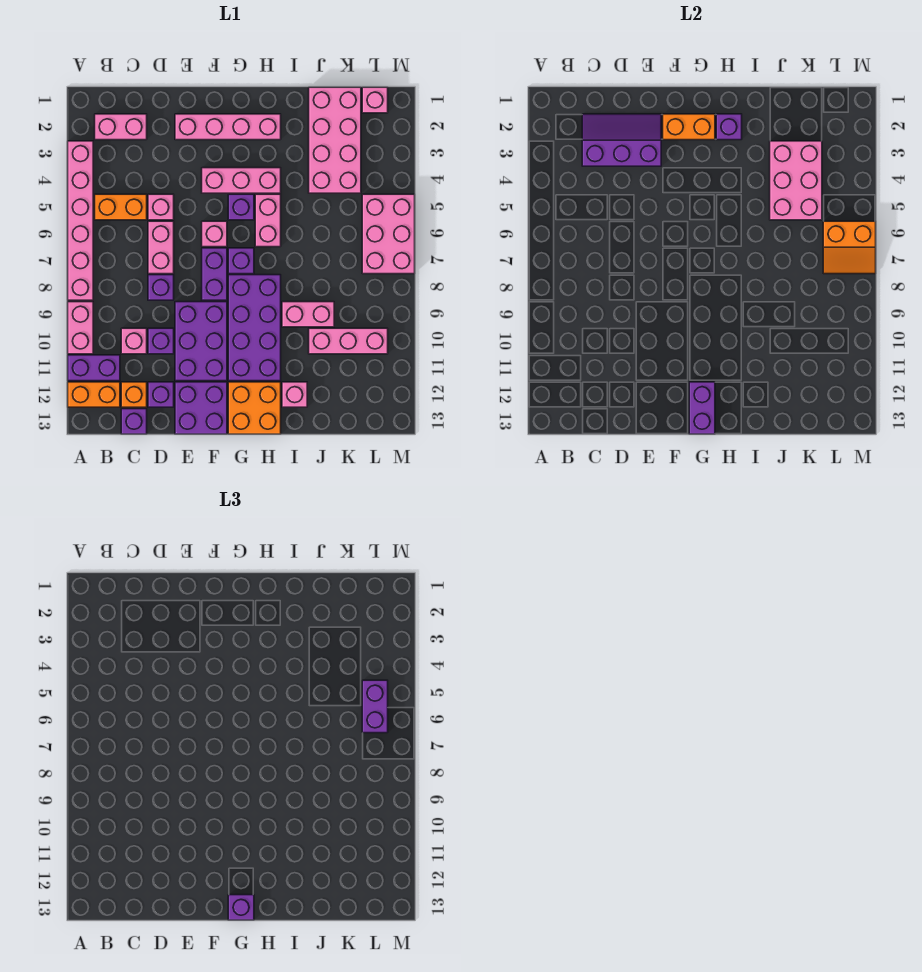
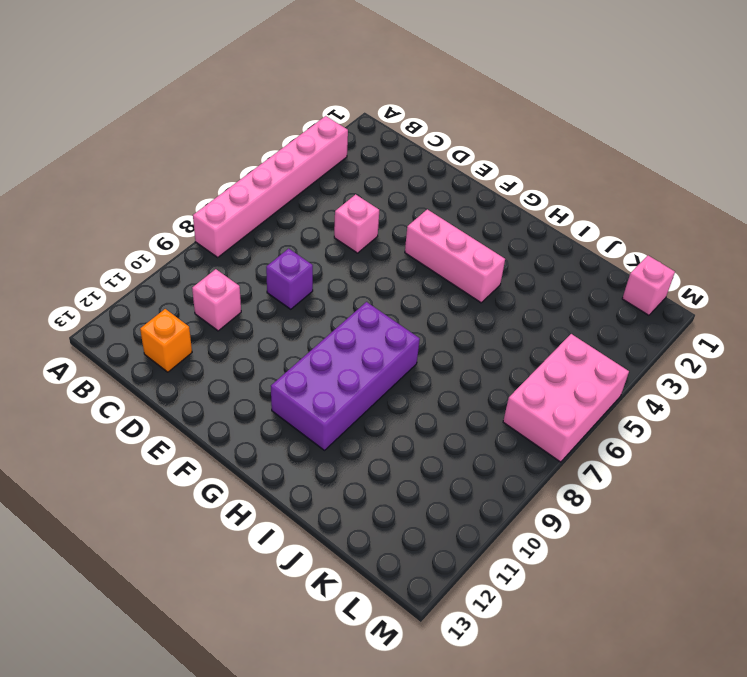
none -> pink brick A9:A10 level 1
none -> purple brick A11:B11 level 1
none -> orange brick A12:B12 level 1
none -> pink brick B2:C2 level 1

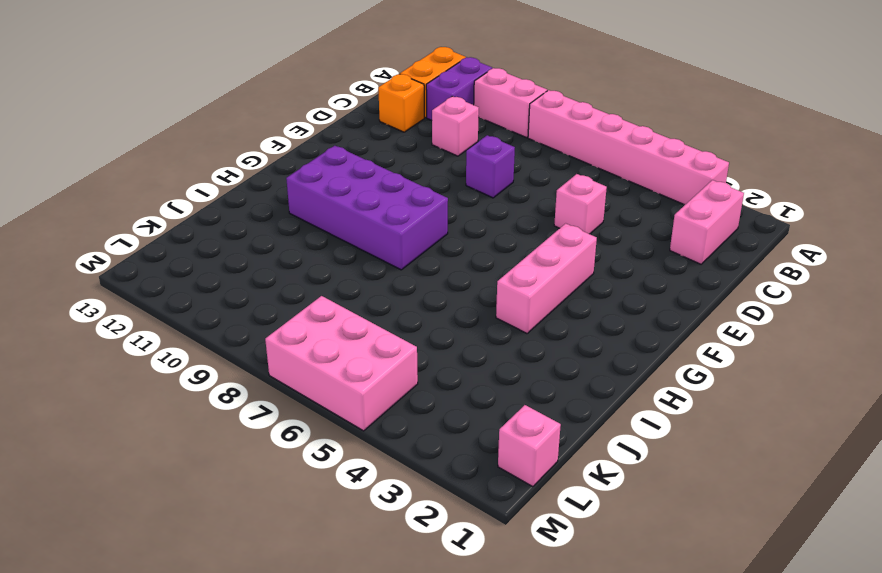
none -> orange brick B5:C5 level 1
none -> purple brick C13 level 1
none -> pink brick D6:D7 level 1
none -> purple brick D10 level 1

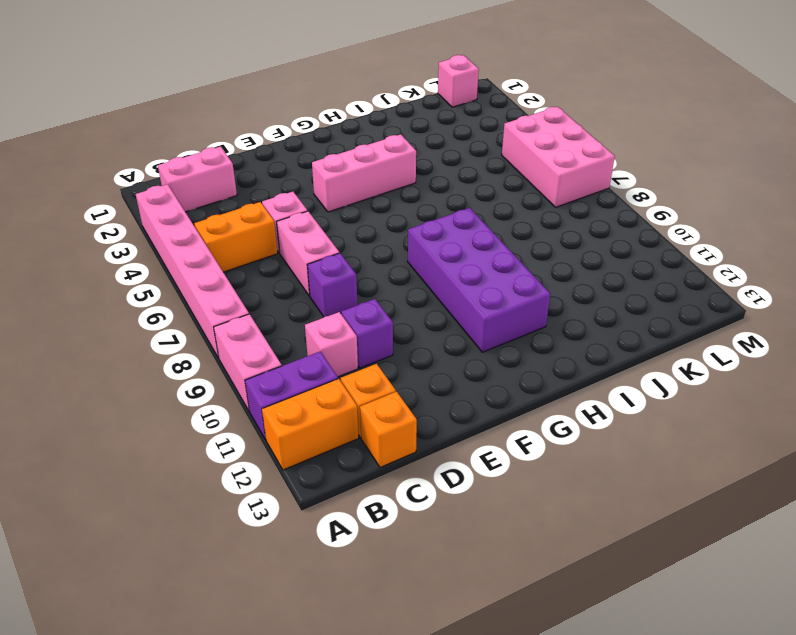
orange brick C13 level 1 -> purple brick C13 level 1
none -> purple brick D12 level 1
none -> pink brick E2:H2 level 1
none -> purple brick E9:F11 level 1
none -> purple brick E12:F13 level 1

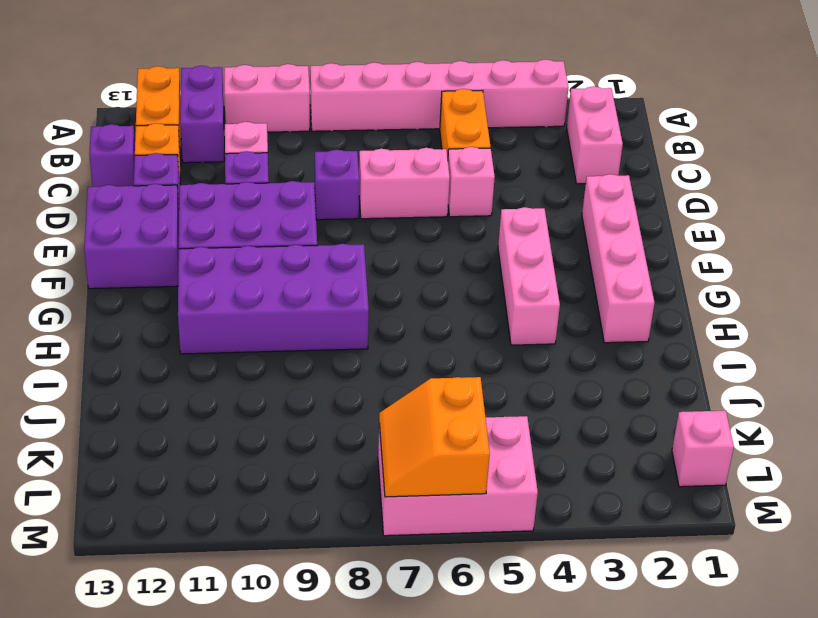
none -> pink brick F6 level 1
none -> purple brick F7:F8 level 1
none -> purple brick G5 level 1
none -> purple brick G7 level 1

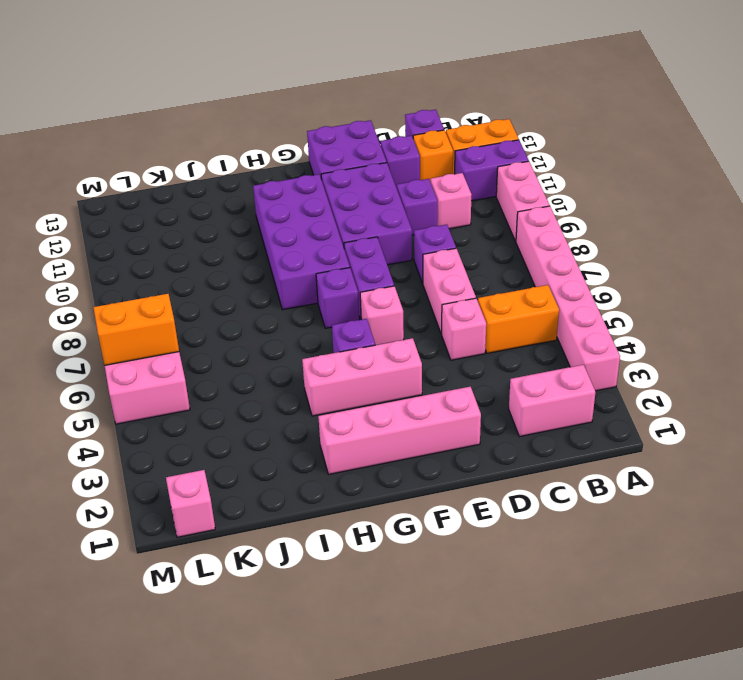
none -> orange brick G12:H13 level 1
none -> pink brick H5:H6 level 1
none -> pink brick I9:J9 level 1
none -> pink brick I12 level 1

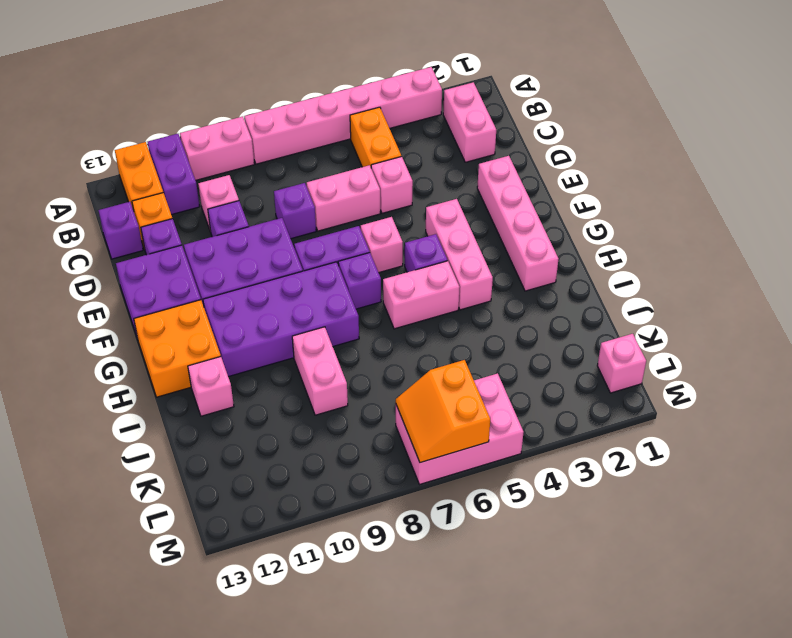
none -> pink brick J1:K4 level 1
none -> pink brick J10:L10 level 1
none -> purple slope C2:E3 level 2 top 3
none -> orange brick F2:G2 level 2

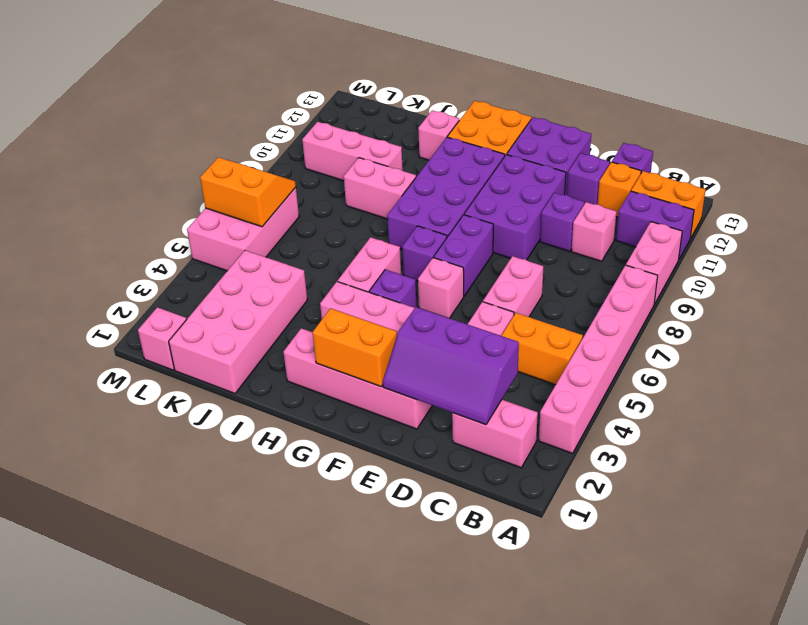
none -> purple brick D8 level 1
none -> purple brick G12:G13 level 2
none -> purple brick H2 level 2
none -> pink brick J3:K5 level 2

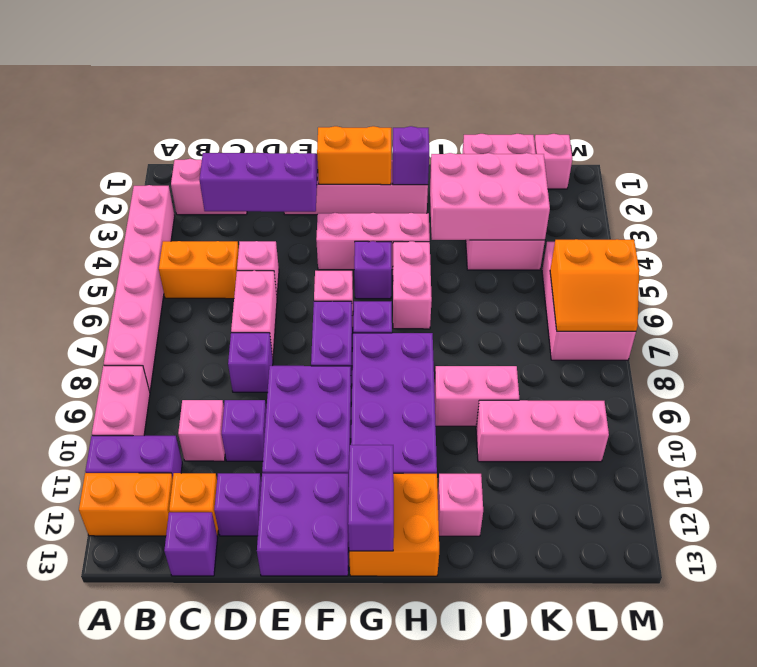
pink brick I3:K4 level 2 -> pink brick J3:K5 level 2
none -> purple brick G13 level 3
none -> purple brick L5:L6 level 3

